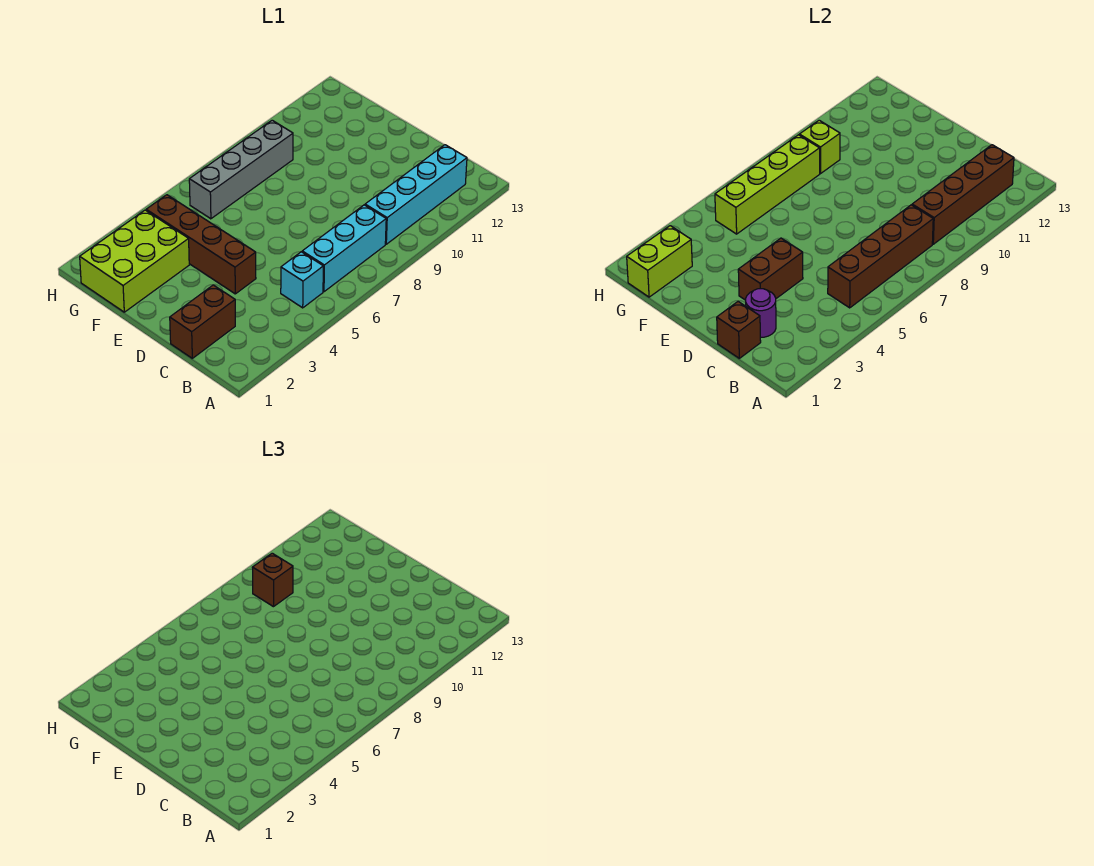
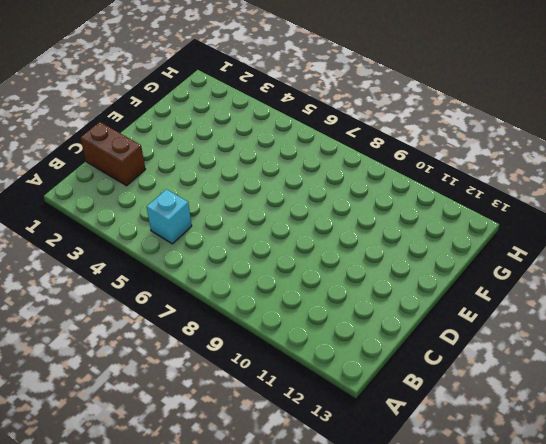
none -> cyan brick B6:B8 level 1
none -> cyan brick B9:B12 level 1
none -> brown brick D4:G4 level 1

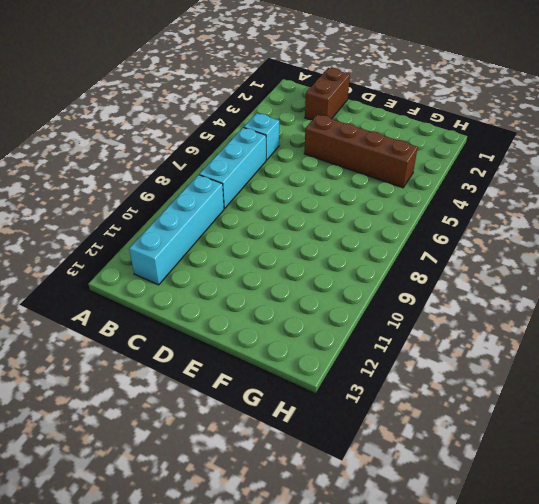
none -> lime brick F1:G3 level 1
none -> grey brick G6:G9 level 1
none -> brown brick B5:B8 level 2

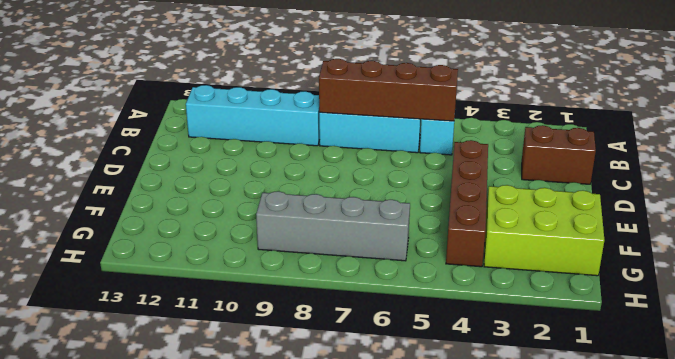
none -> brown brick B9:B12 level 2
none -> brown brick C1 level 2
none -> purple round brick C2 level 2

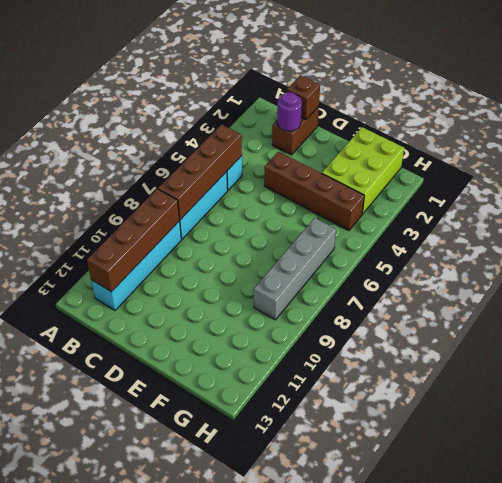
none -> brown brick D3:D4 level 2
none -> lime brick G1:G2 level 2
none -> lime brick G5:G8 level 2

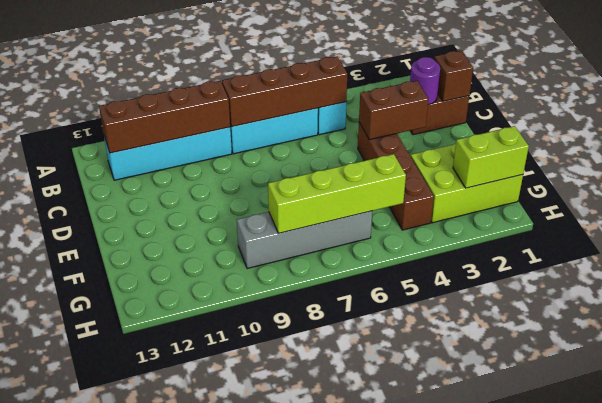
none -> lime brick G9 level 2
none -> brown brick G9 level 3

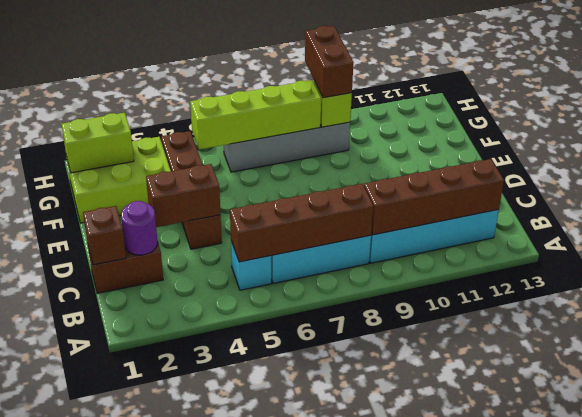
brown brick G9:H9 level 3 -> brown brick G9 level 3

